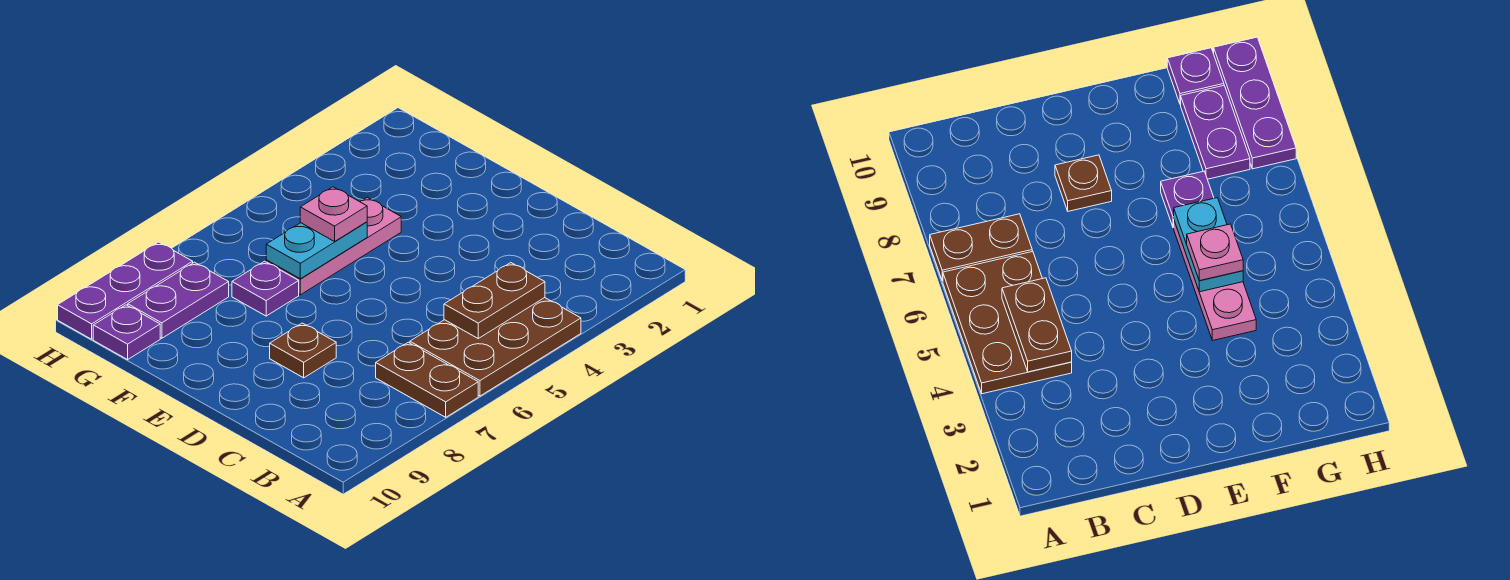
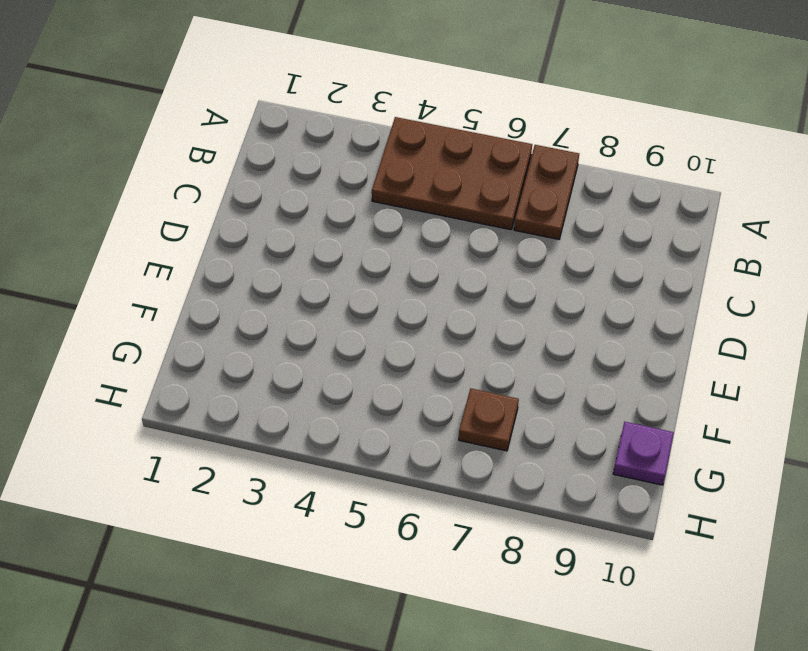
brown plate G7 level 1 -> brown plate D8 level 1
none -> pink plate F4:F6 level 1
none -> purple plate F7 level 1

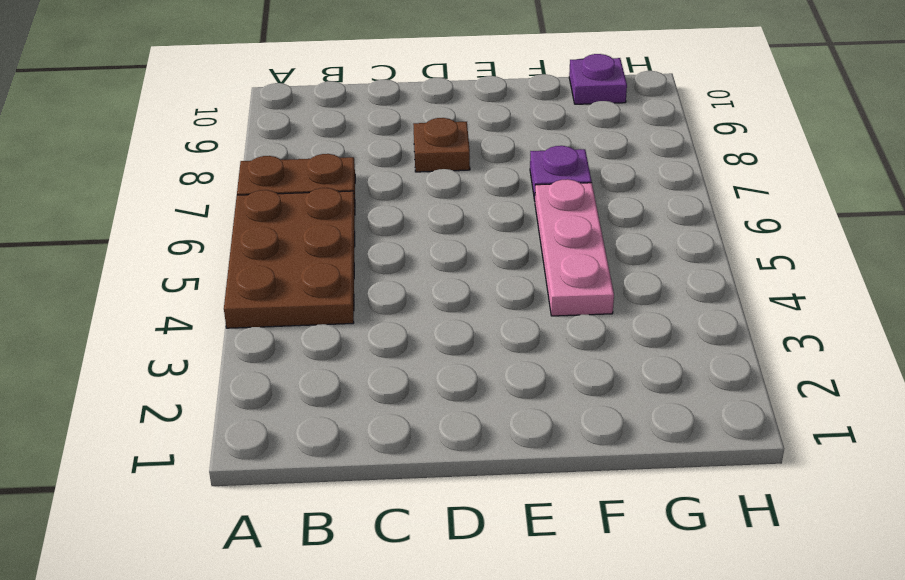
none -> purple plate G8:G9 level 1
none -> purple plate H8:H10 level 1

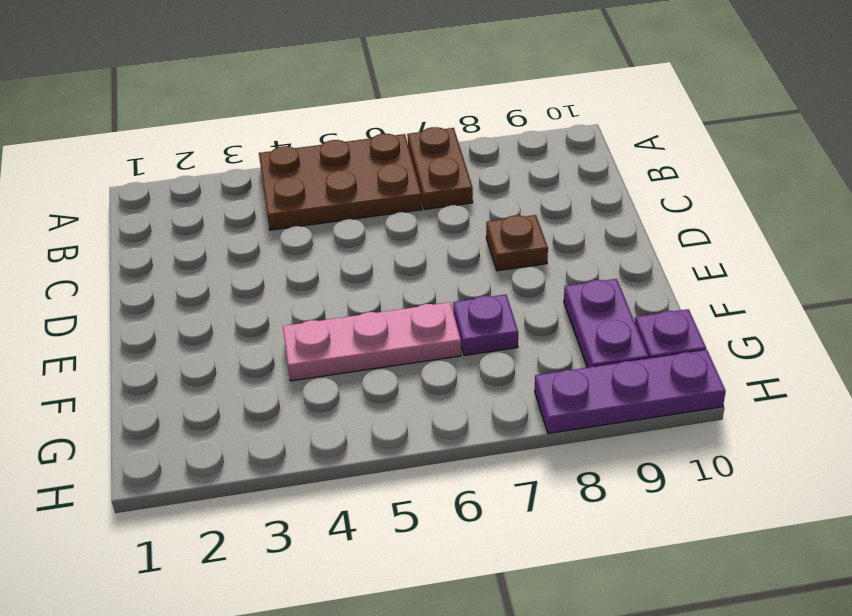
purple plate F9:G9 level 1 -> purple plate G8:G9 level 1
none -> brown plate B4:B5 level 2
none -> cyan plate F5:F6 level 2

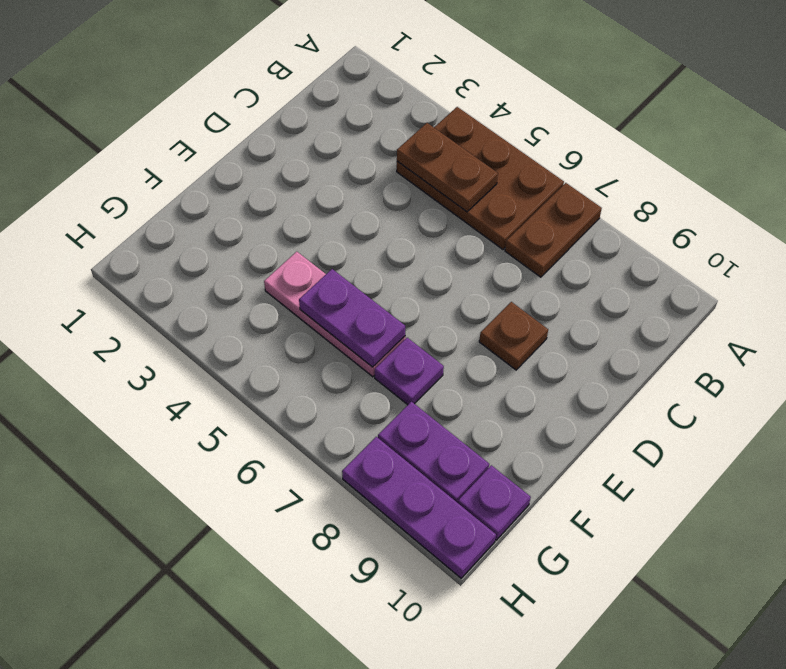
purple plate F5:F6 level 2 -> cyan plate F5:F6 level 2
none -> pink plate F5 level 3

